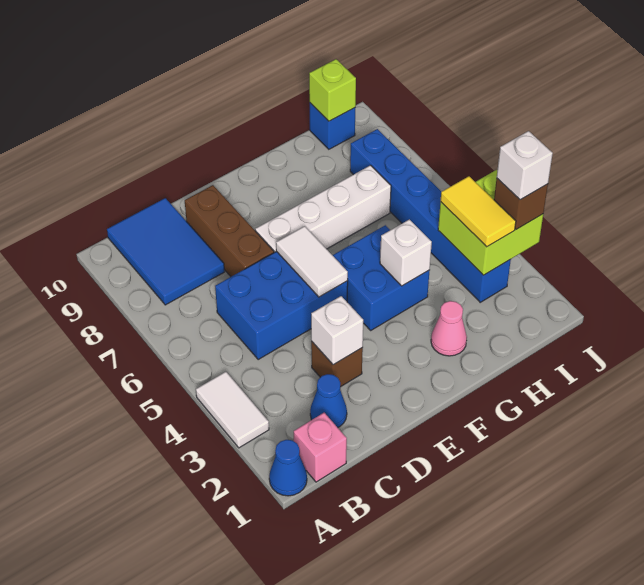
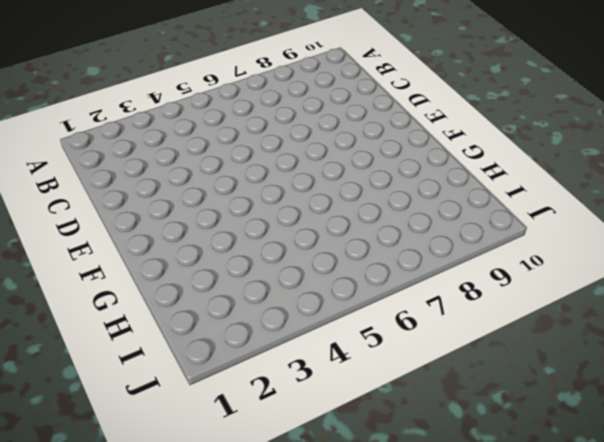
none -> blue cone A1 level 1
none -> white tile A3:A4 level 1
none -> pink brick B1 level 1

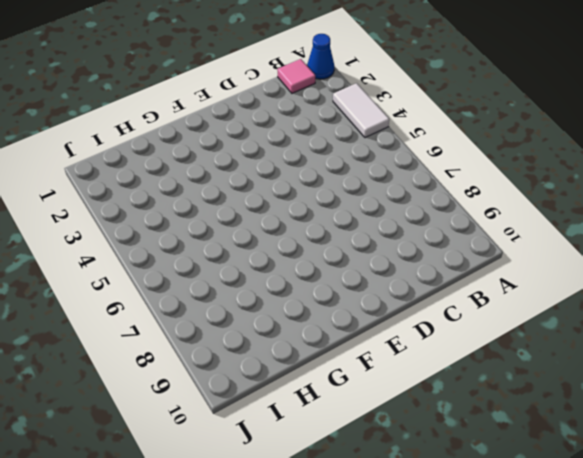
pink tile B1 level 1 -> pink brick B1 level 1
none -> blue tile B8:C10 level 1
none -> blue cone C2 level 1
none -> blue brick C5:E6 level 1

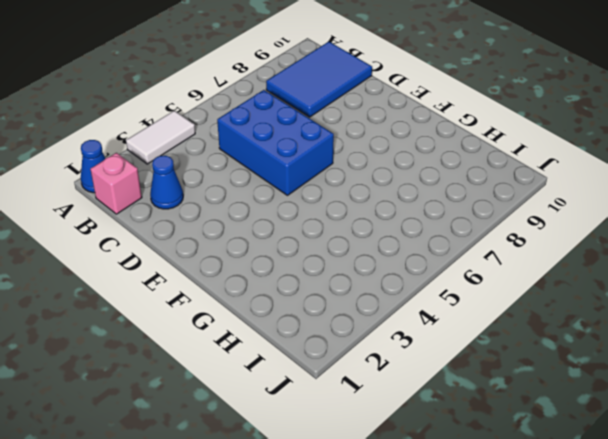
none -> brown brick D3 level 1
none -> brown brick D7:D9 level 1
none -> white brick E7:H7 level 1

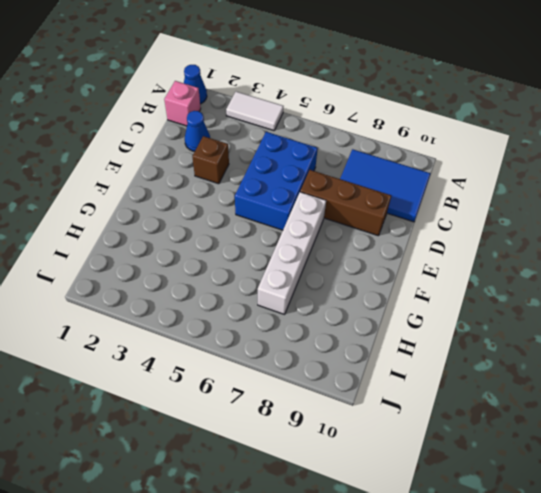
none -> blue brick F4:G5 level 1
none -> pink cone G2 level 1
none -> blue brick I3:I8 level 1

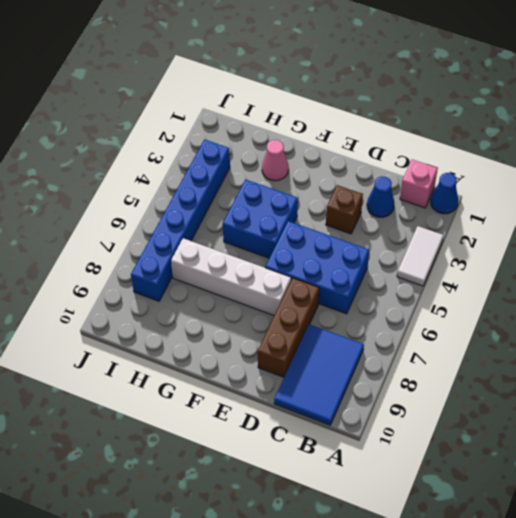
none -> blue brick I10 level 1
none -> white brick D3 level 2
none -> white tile E5:E6 level 2

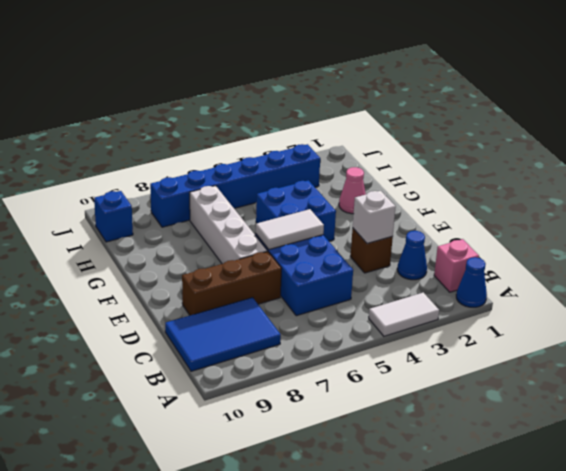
none -> white brick G4 level 2
none -> lime brick I3:J4 level 2
none -> lime brick I10 level 2

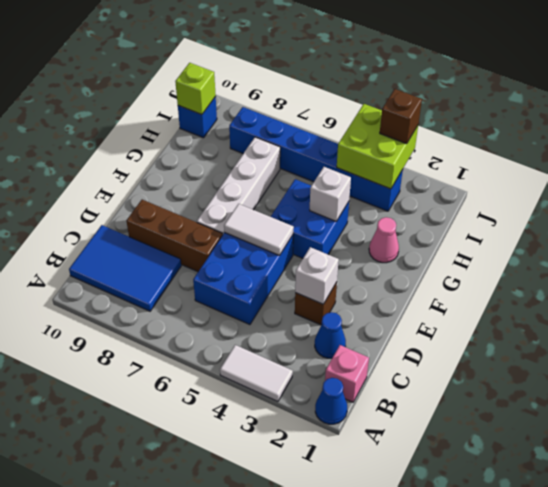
none -> yellow tile I3:I4 level 3
none -> white brick J3 level 4

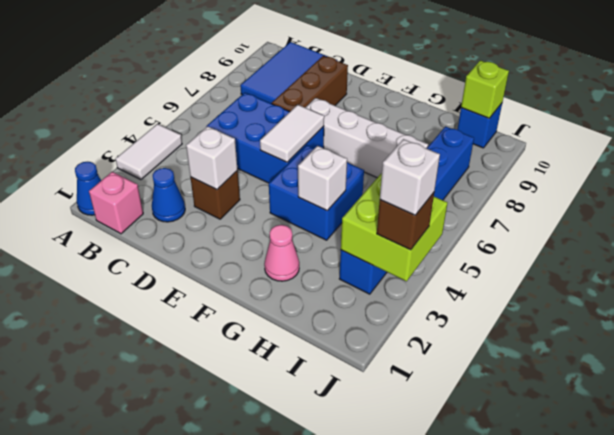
none -> yellow tile I3:I4 level 3

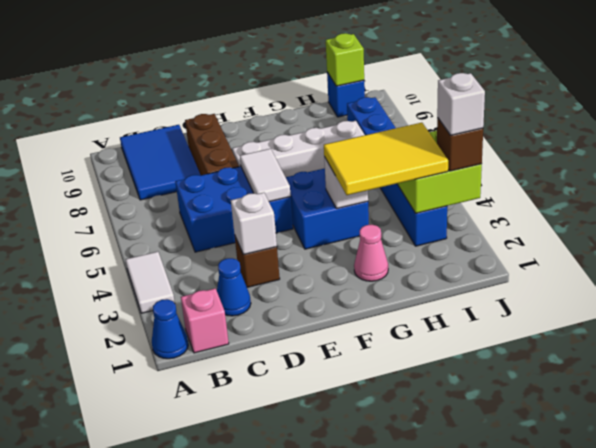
yellow tile G3:I4 level 3 -> yellow tile I3:I4 level 3

